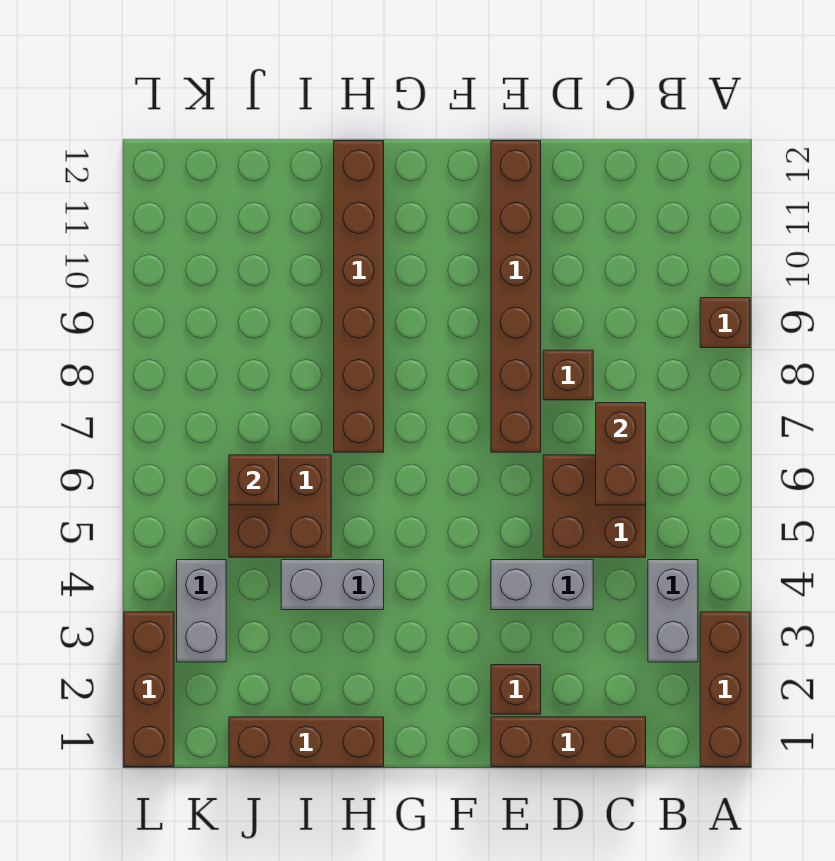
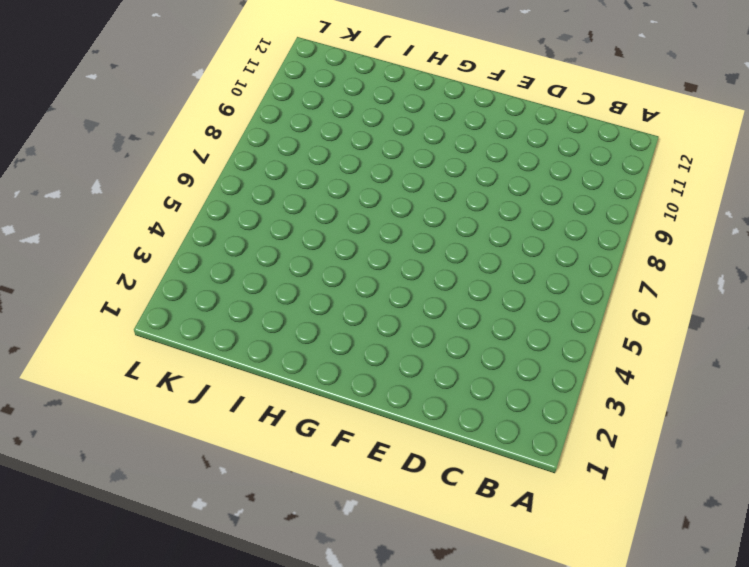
none -> brown brick A1:A3 level 1
none -> brown brick A9 level 1
none -> grey brick B3:B4 level 1

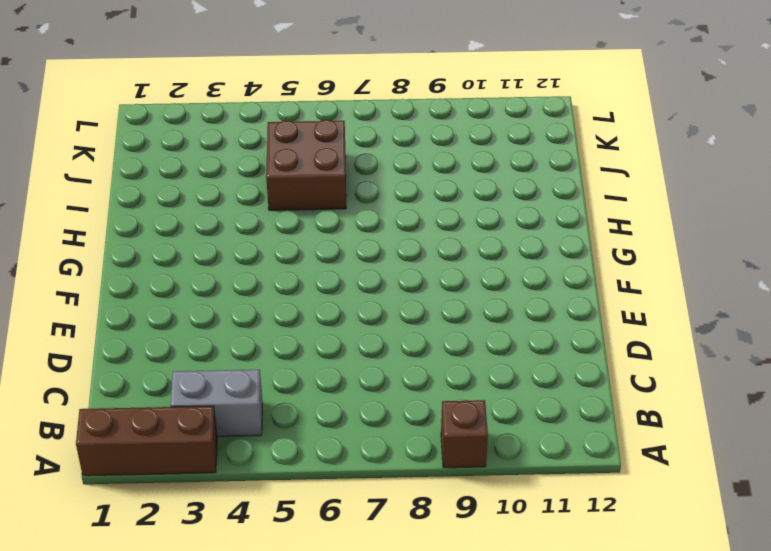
none -> brown brick C1:E1 level 1
none -> brown brick C5:D6 level 1
none -> grey brick D4:E4 level 1

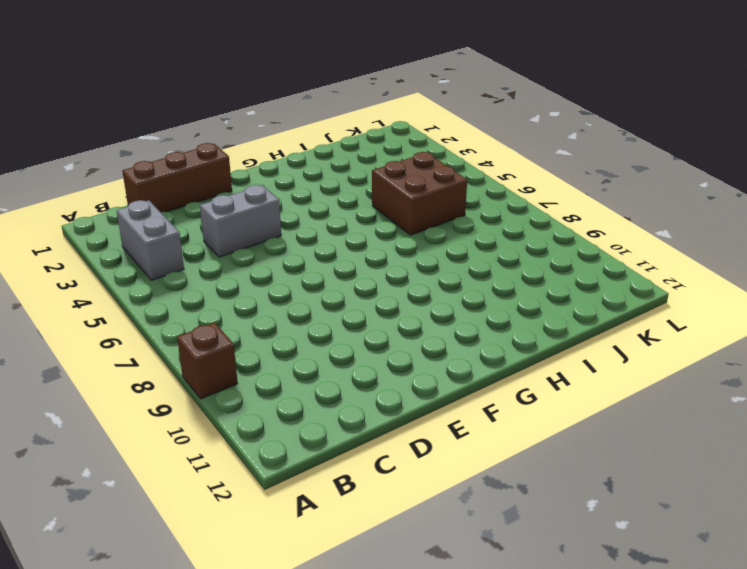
none -> brown brick A1:A3 level 1
none -> brown brick C5:D6 level 1
none -> brown brick D8 level 1

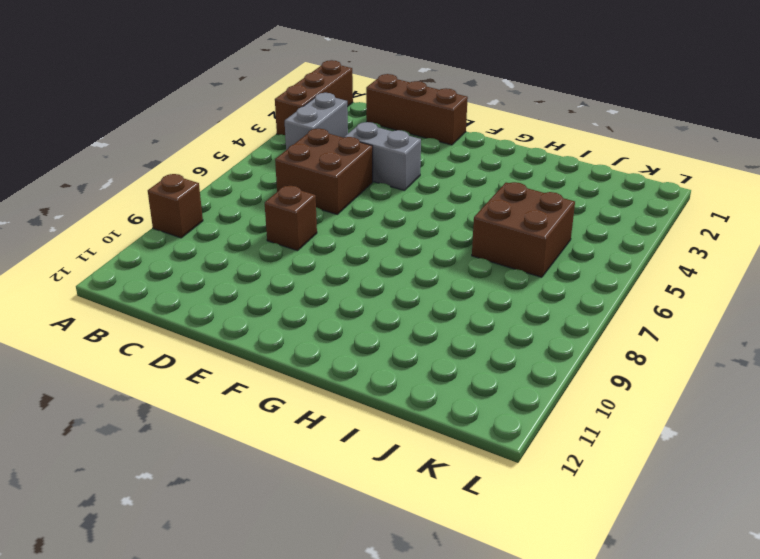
none -> brown brick E2 level 1
none -> brown brick E7:E12 level 1
none -> brown brick H1:J1 level 1

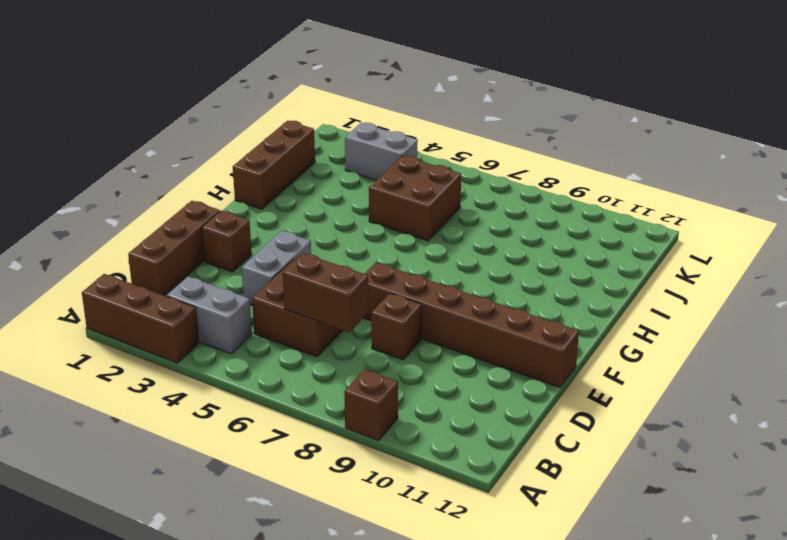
none -> grey brick H4:I4 level 1
none -> brown brick H7:H12 level 1
none -> brown brick L1:L3 level 1

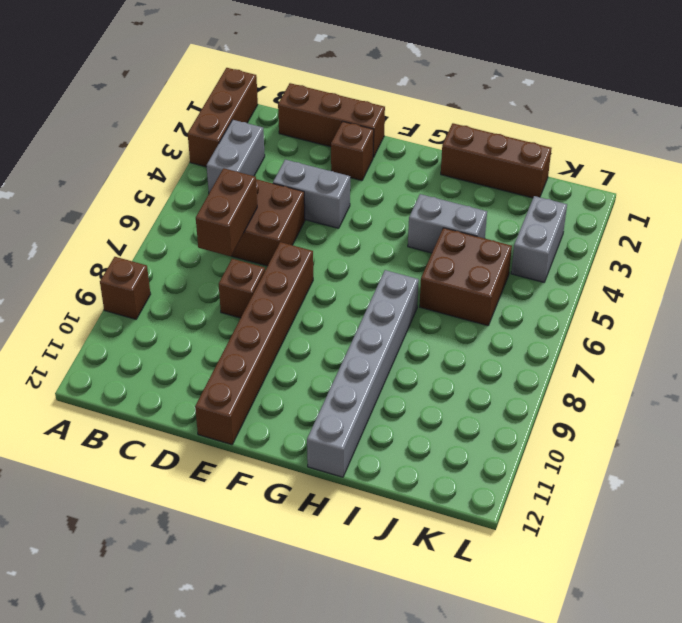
grey brick H7:H12 level 1 -> brown brick H7:H12 level 1
none -> brown brick L1:L3 level 1
none -> brown brick J6 level 2

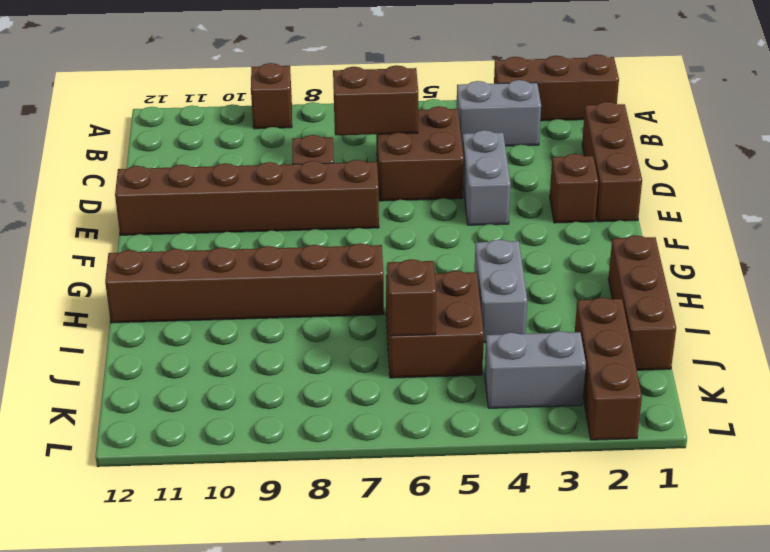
brown brick J2:L2 level 1 -> brown brick L1:L3 level 1

